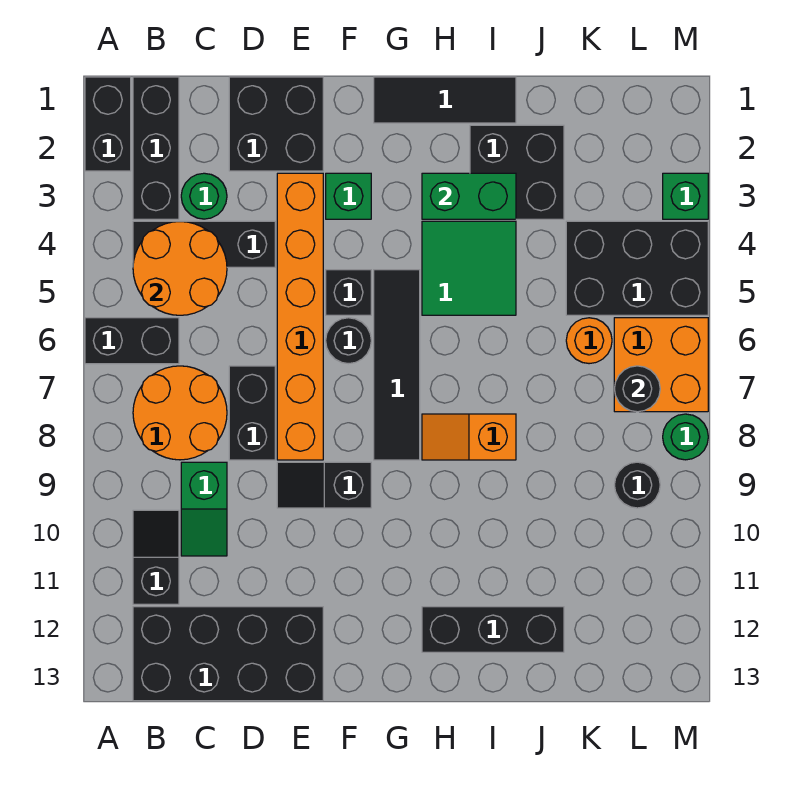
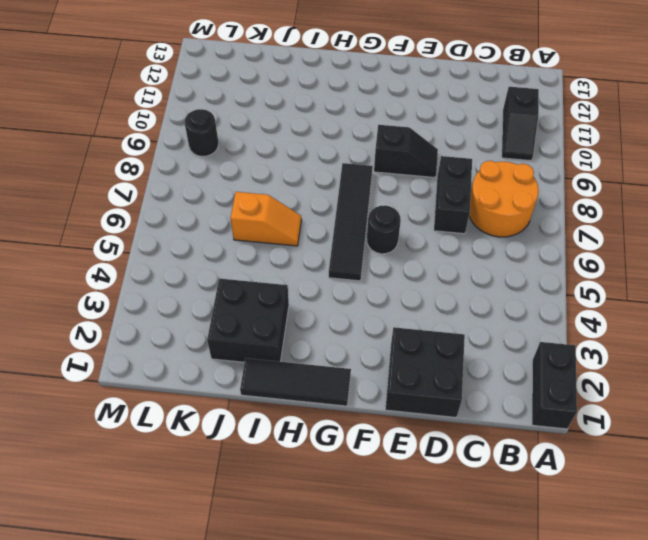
orange slope I6:J6 level 1 top J -> orange slope H8:I8 level 1 top I
none -> black brick A6:B6 level 1
none -> black brick B1:B3 level 1
none -> black brick B4:D4 level 1
none -> black brick B12:E13 level 1

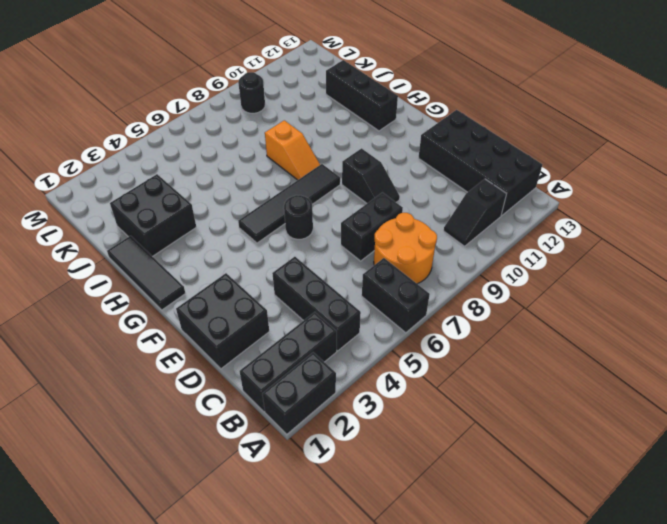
none -> green round brick C3 level 1
none -> green slope C9:C10 level 1 top 9
none -> orange brick E3:E8 level 1
none -> green brick F3 level 1

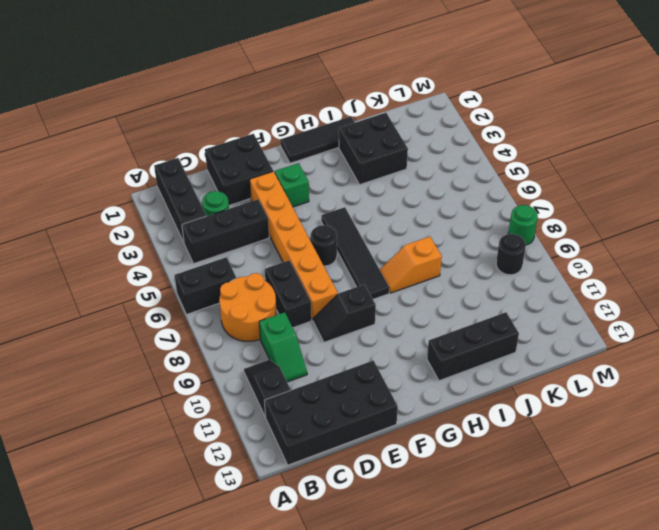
none -> black brick A1:A2 level 1
none -> black brick F5 level 1
none -> green tile H4:I5 level 1
none -> black brick K4:M5 level 1

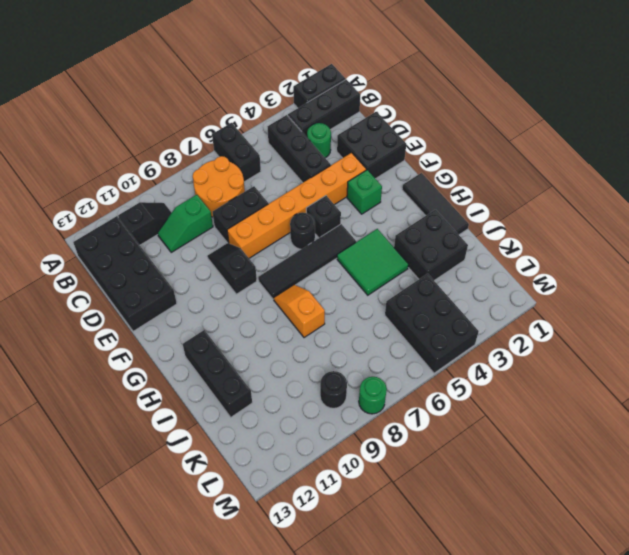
none -> orange round brick K6 level 1
none -> orange brick L6:M7 level 1
none -> green brick M3 level 1
none -> orange round brick B4:C5 level 2

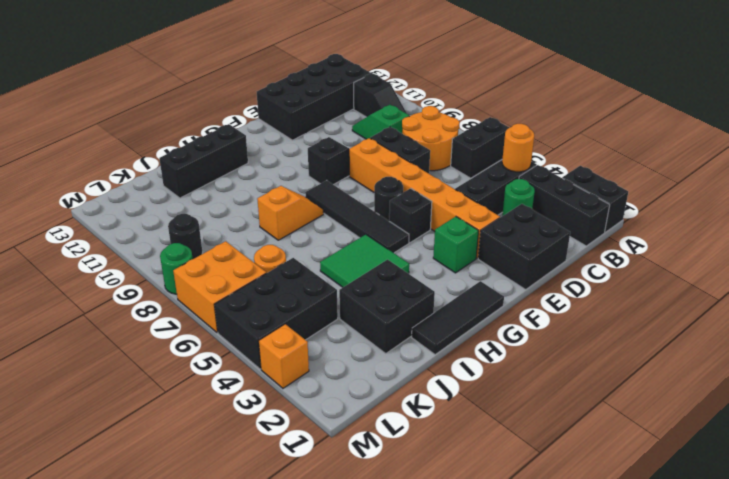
orange round brick B4 level 2 -> orange round brick B4:C5 level 2
orange brick M3 level 1 -> green brick M3 level 1
none -> green brick H3:I3 level 2
none -> black round brick L7 level 2

